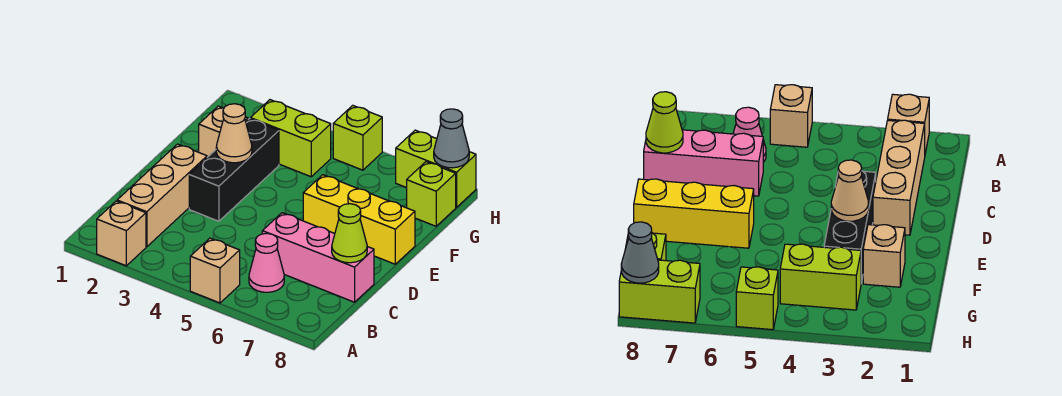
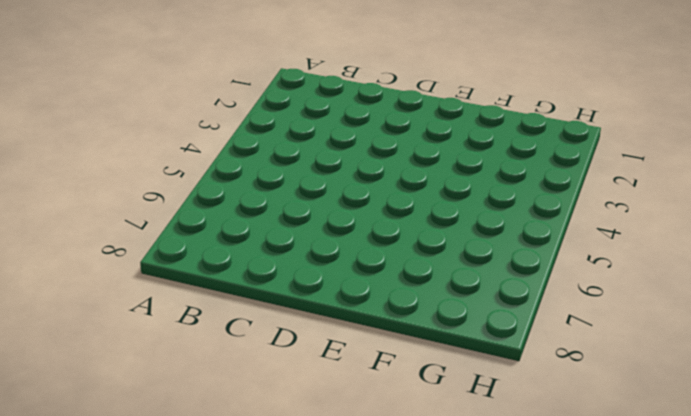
none -> tan brick A2 level 1
none -> tan brick A5 level 1
none -> tan brick B2:D2 level 1

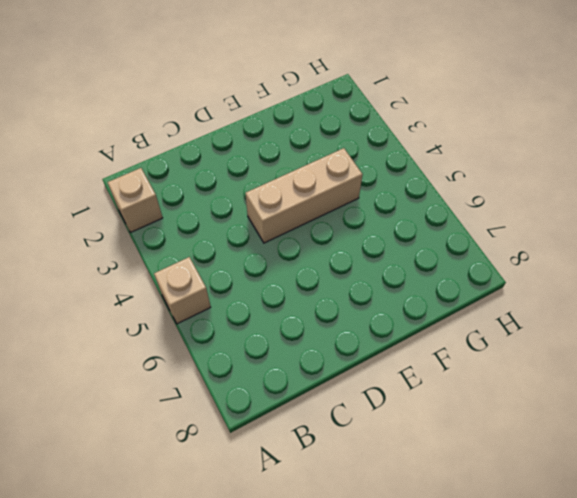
tan brick D4:F4 level 1 -> tan brick B2:D2 level 1
none -> pink cone B6 level 1
none -> pink brick C6:C8 level 1
none -> black brick D3:F3 level 1

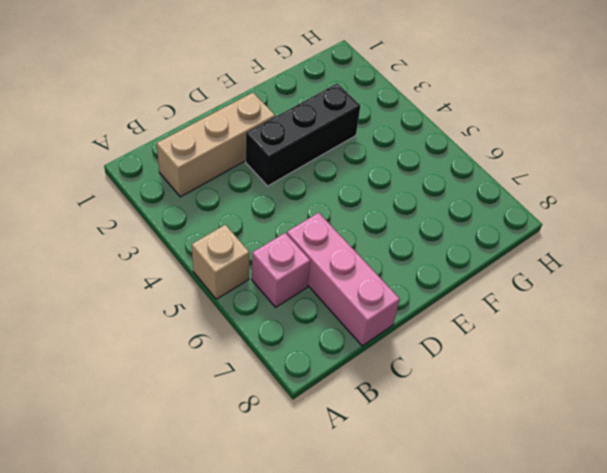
pink brick B6 level 1 -> pink cone B6 level 1
none -> tan brick A2 level 1
none -> yellow brick E6:E8 level 1
none -> tan brick F2 level 1

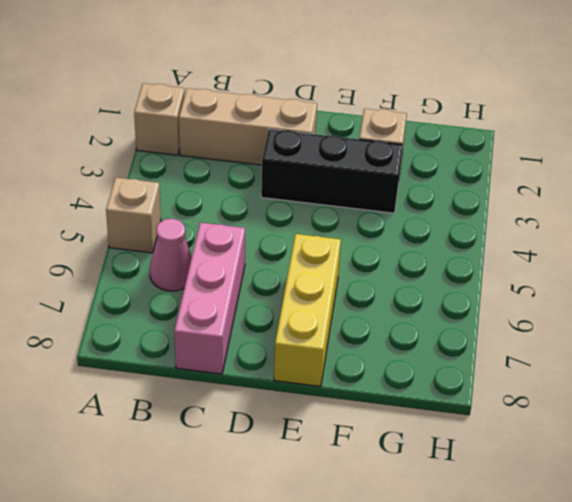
none -> lime brick G3:G4 level 1
none -> lime brick G8 level 1
none -> lime brick H5 level 1

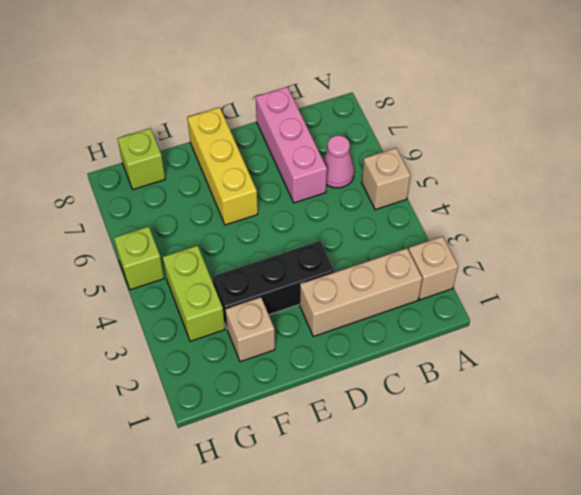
none -> lime brick H7:H8 level 1
none -> lime cone C8 level 2
none -> tan cone E3 level 2

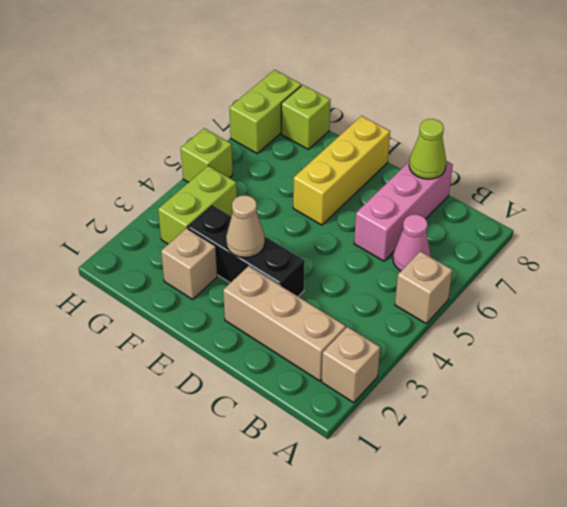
none -> grey cone H8 level 2

